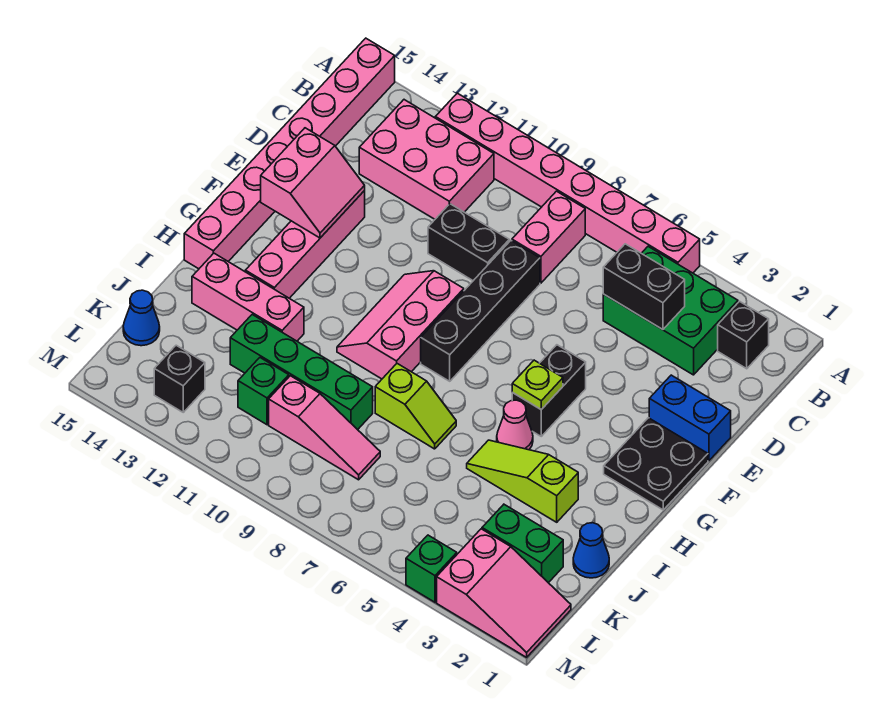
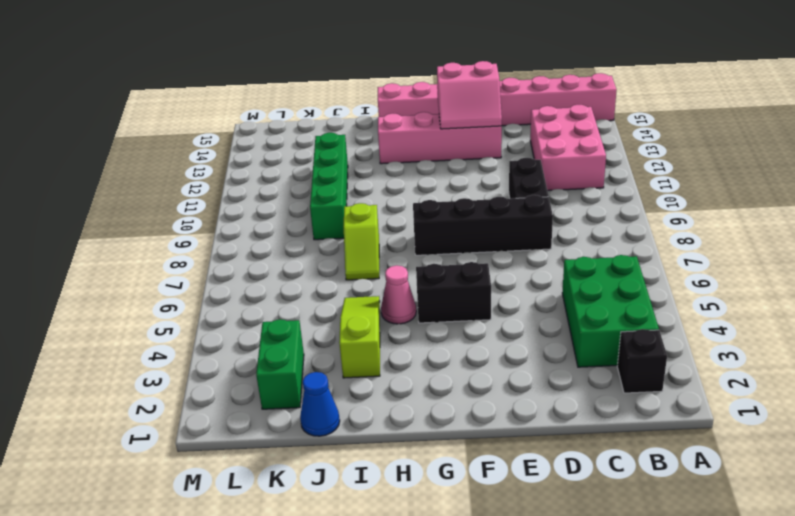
none -> pink brick A5:A12 level 1
none -> pink brick B8:C8 level 1
none -> blue brick E1:E2 level 1

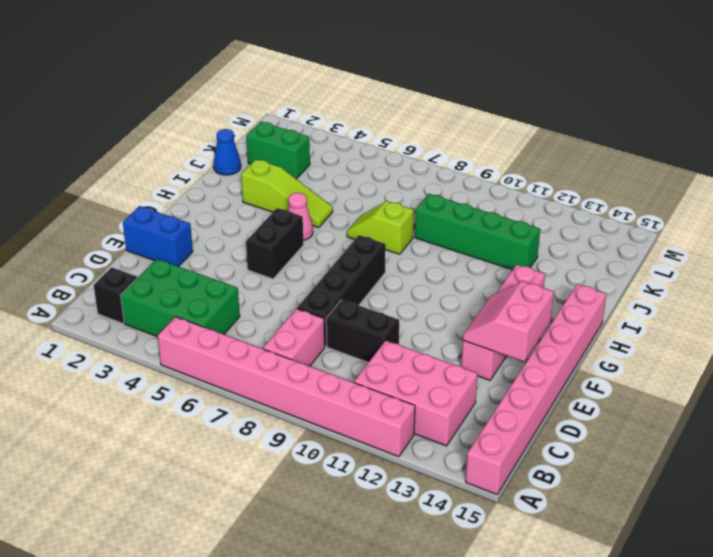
none -> black plate F1:G2 level 1
none -> pink slope F9:H10 level 1 top 9
none -> pink brick I12:I14 level 1

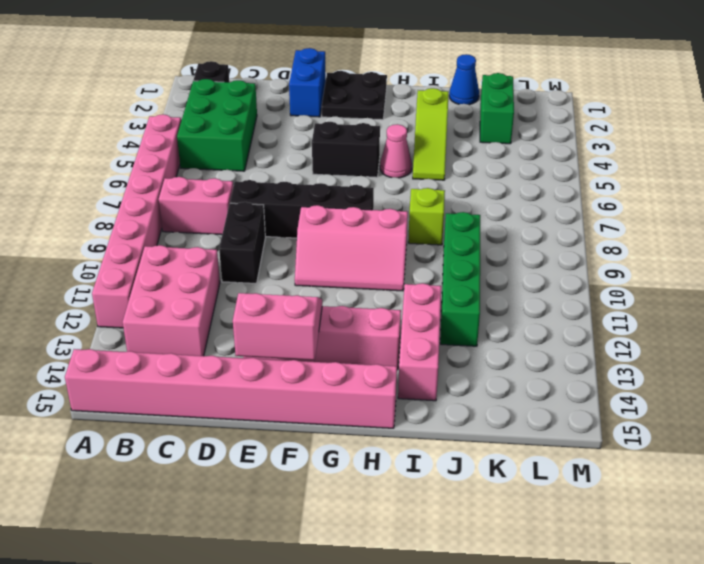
none -> pink slope K8:K10 level 1 top 10
none -> green brick K11 level 1
none -> blue cone K15 level 1

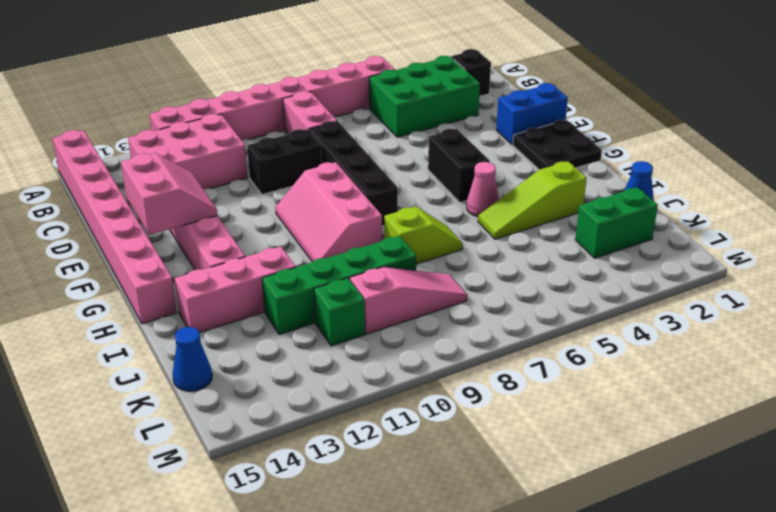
none -> pink slope L1:M3 level 1 top 3
none -> black brick L13 level 1
none -> green brick M4 level 1

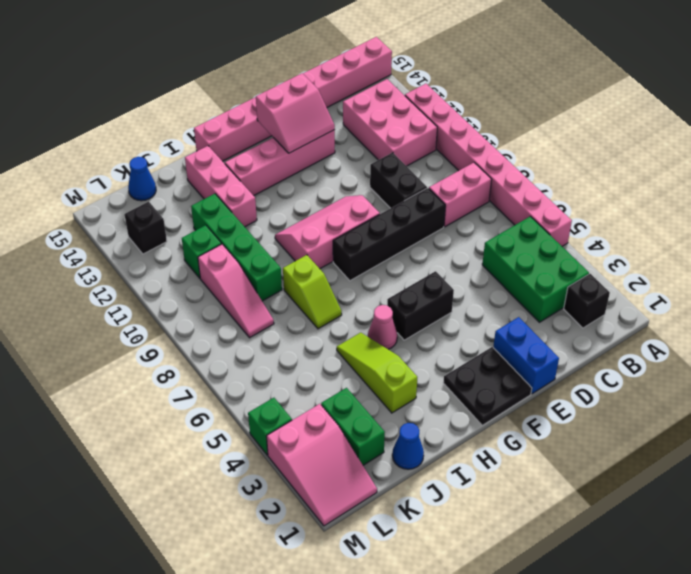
none -> black brick C4:C5 level 2
none -> lime plate G5 level 2

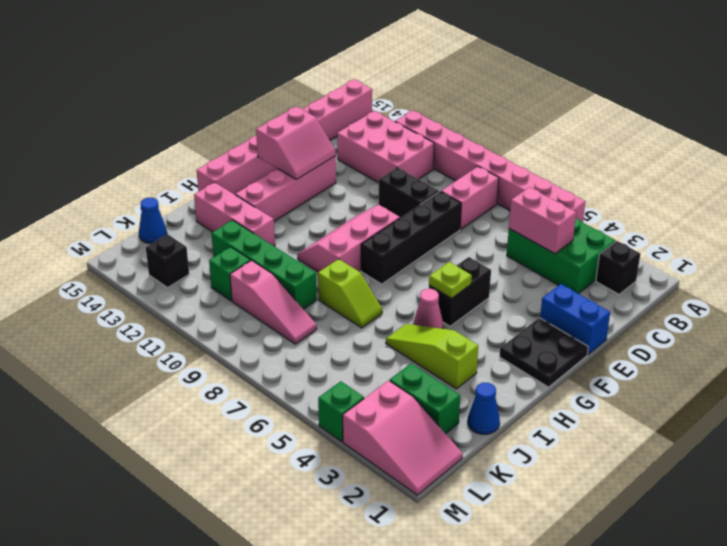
pink brick C4:C5 level 2 -> black brick C4:C5 level 2

